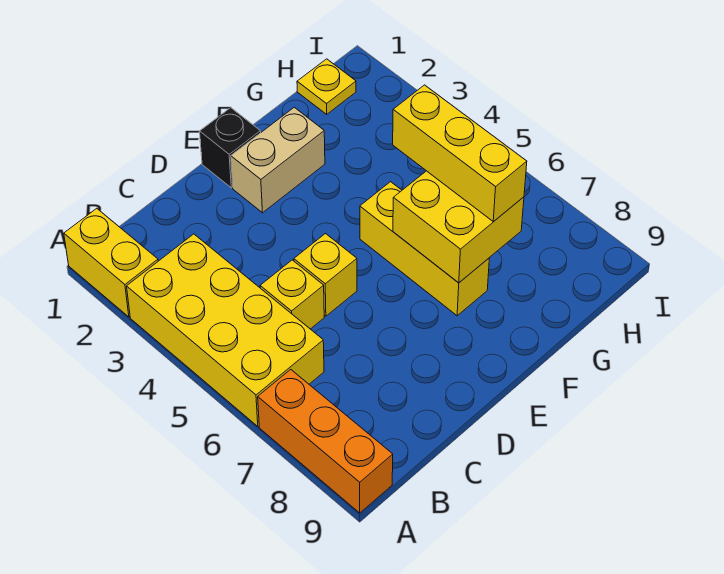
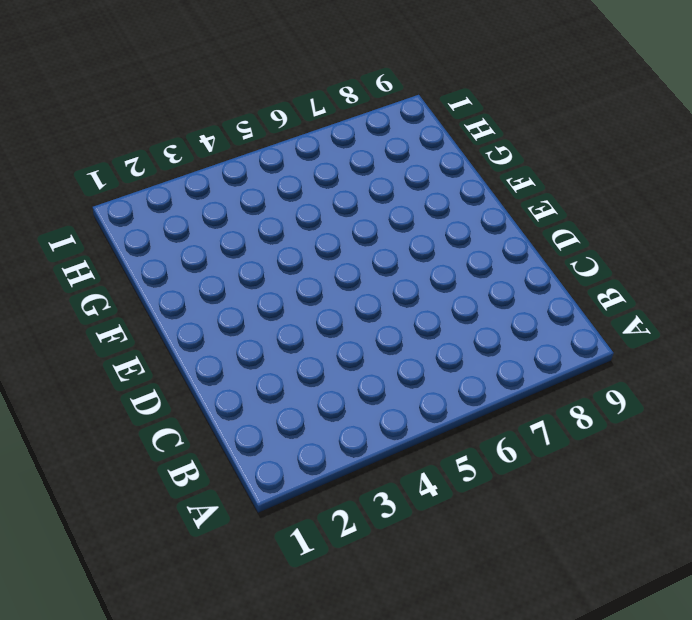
none -> yellow brick A1:A2 level 1
none -> yellow brick A3:B6 level 1

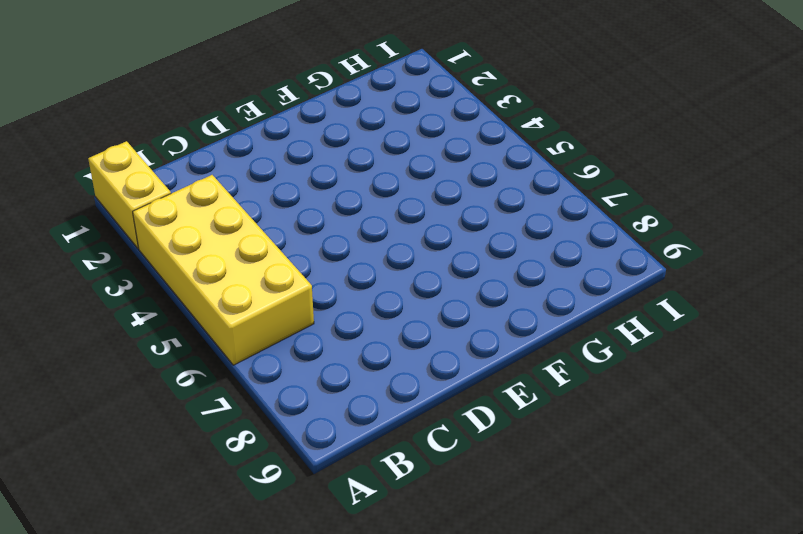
none -> orange brick A7:A9 level 1
none -> yellow brick C5 level 1

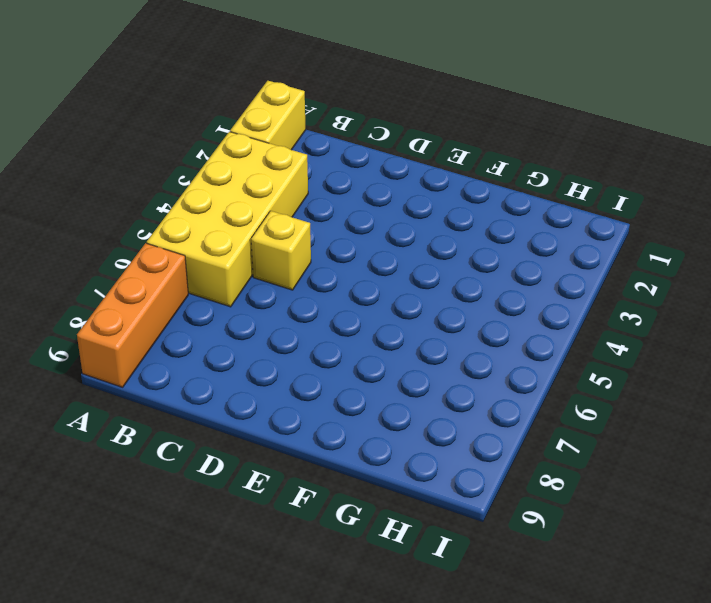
none -> yellow brick D5 level 1
none -> black brick E1 level 1

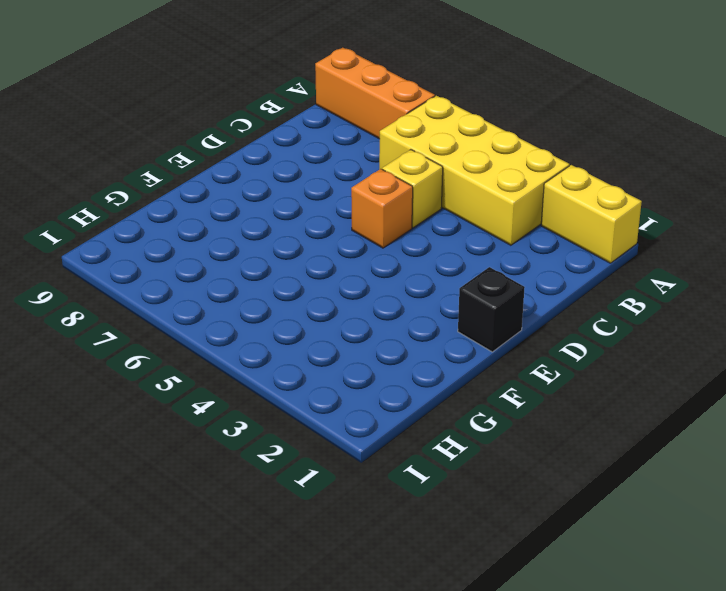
orange brick D5 level 1 -> yellow brick D5 level 1
none -> tan brick E2:F2 level 1
none -> yellow brick F5:F7 level 1

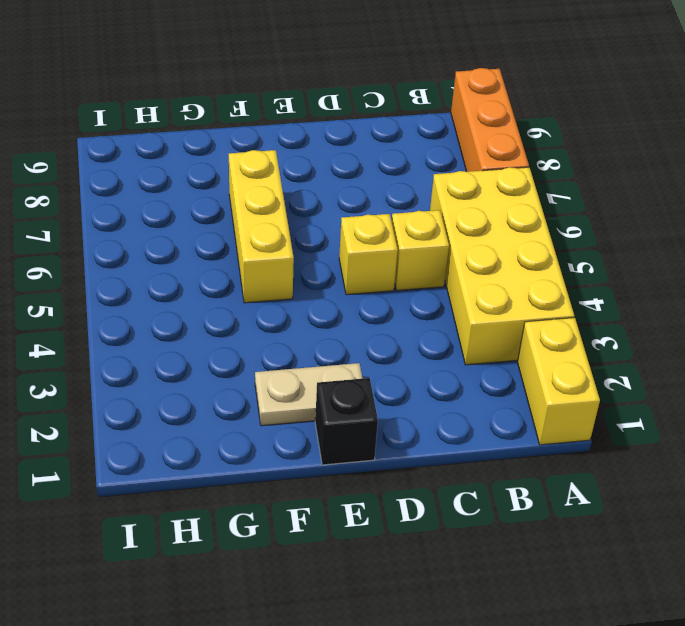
tan plate E2:F2 level 1 -> tan brick E2:F2 level 1
none -> yellow plate H1 level 1
none -> yellow brick F6:G7 level 2

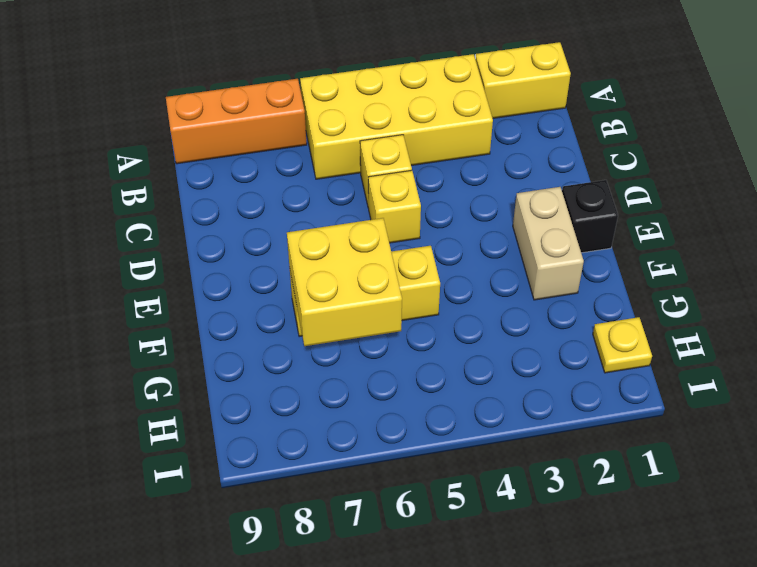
none -> yellow brick G5:G7 level 3

